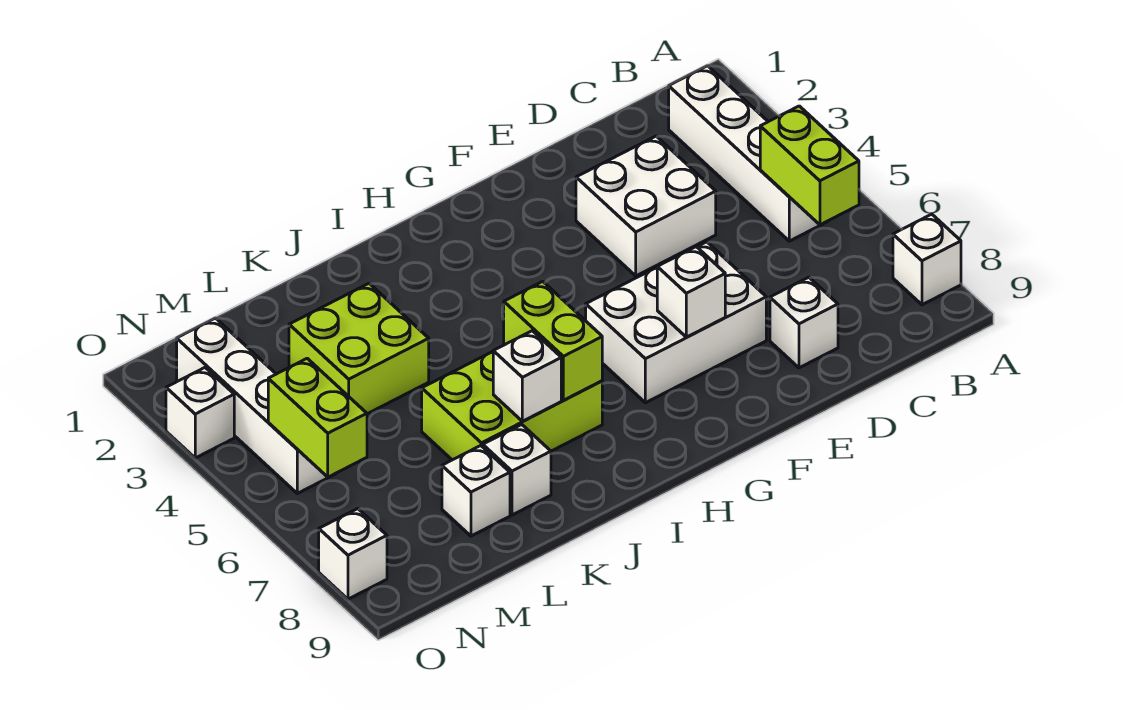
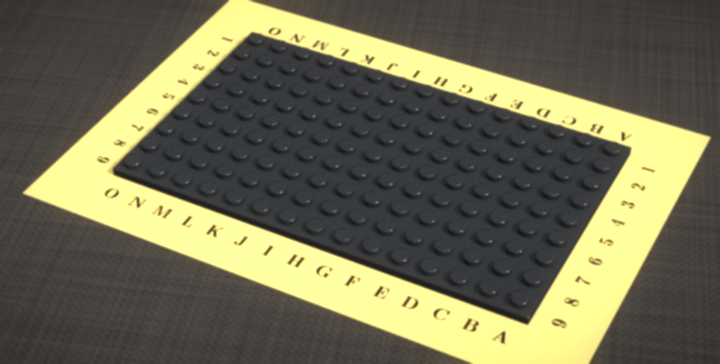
none -> white brick A8 level 1
none -> white brick B2:B5 level 1
none -> white brick D3:E4 level 1

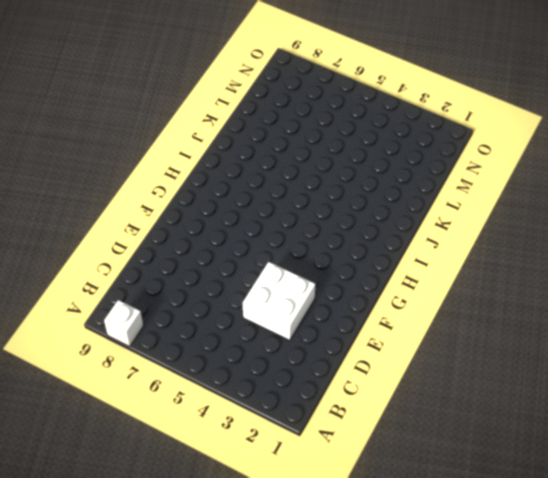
none -> white brick B2:B5 level 1
none -> white brick D8 level 1
none -> white brick E6:G7 level 1

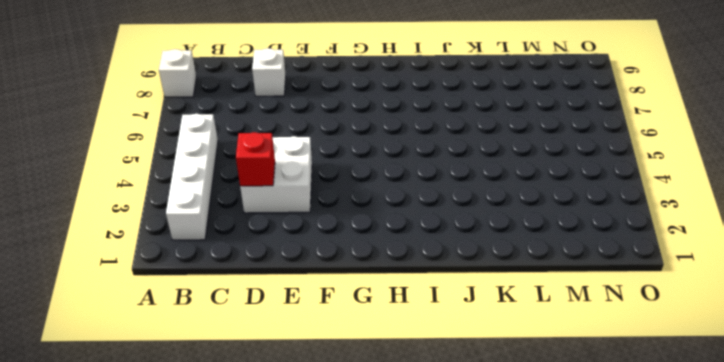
red brick D3 level 2 -> none
none -> white brick E6:G7 level 1
none -> lime brick I6:K7 level 1
none -> lime brick K3:L4 level 1

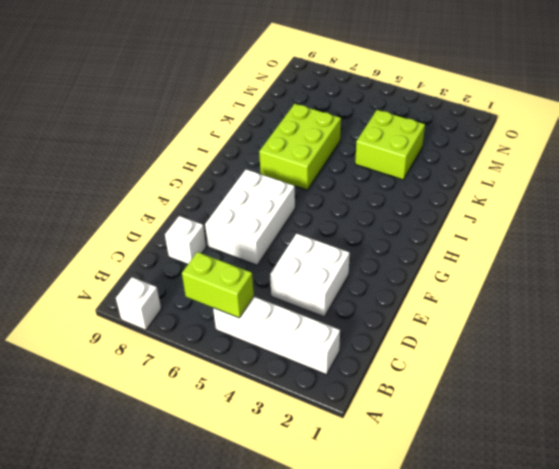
none -> white brick K8 level 1
none -> white brick L8 level 1
none -> white brick N2:N5 level 1

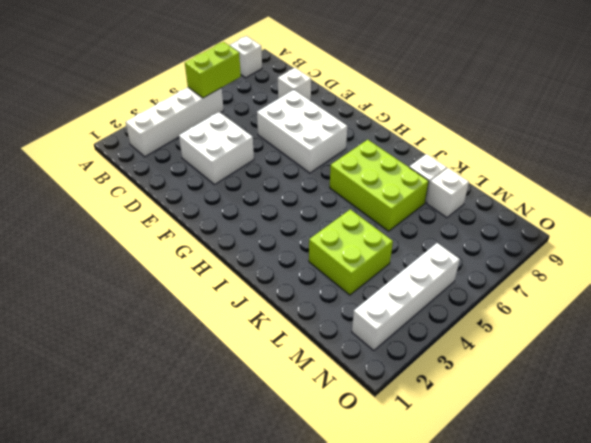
none -> white brick O3 level 1
none -> white brick O8 level 1
none -> white brick F7 level 2

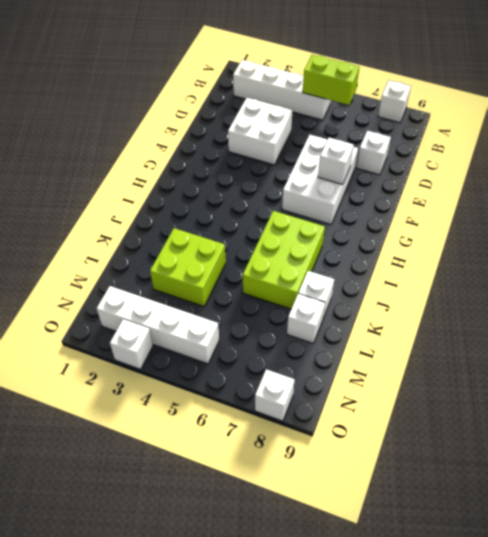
none -> lime brick I6:I7 level 2
none -> white brick J7 level 2
none -> lime brick N5:N6 level 2

